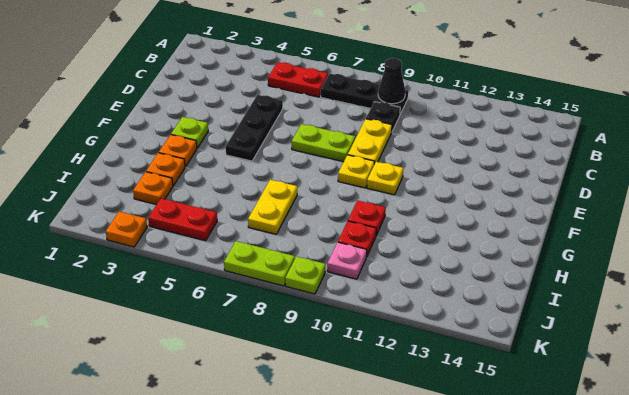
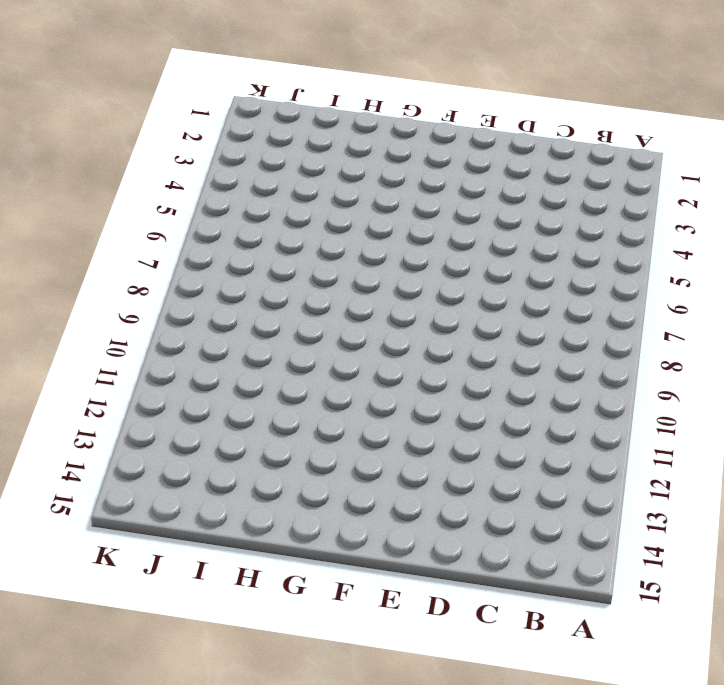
none -> red plate B5:B6 level 1
none -> black plate B7:B9 level 1
none -> black plate C9 level 1

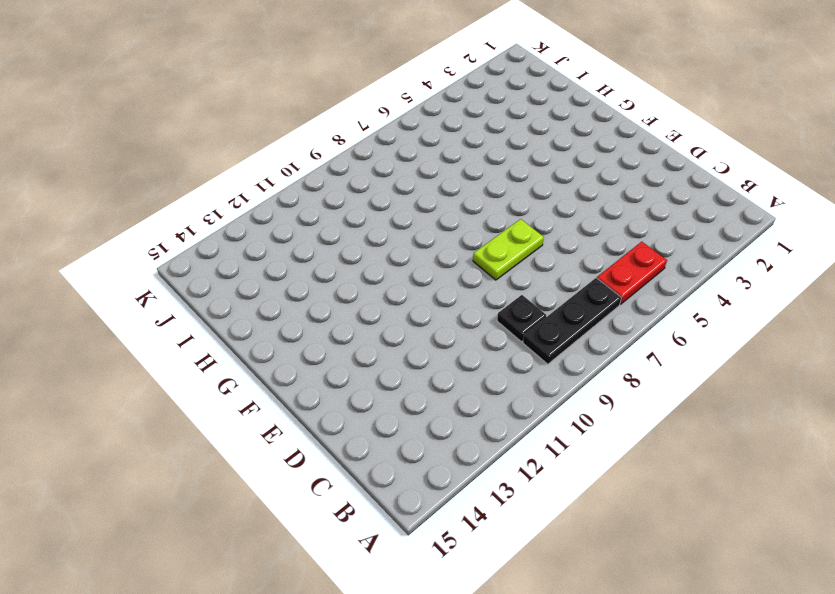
none -> black plate D5:F5 level 1
none -> yellow plate D9:E9 level 1
none -> lime plate F3 level 1

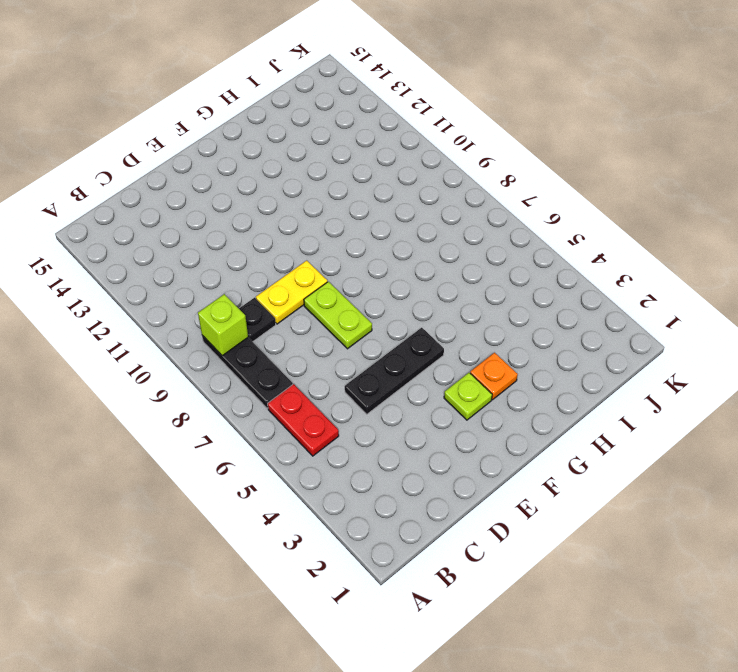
lime brick B9 level 2 -> black cone B9 level 2
none -> yellow plate F9 level 1
none -> yellow plate F10 level 1
none -> orange plate H3 level 1

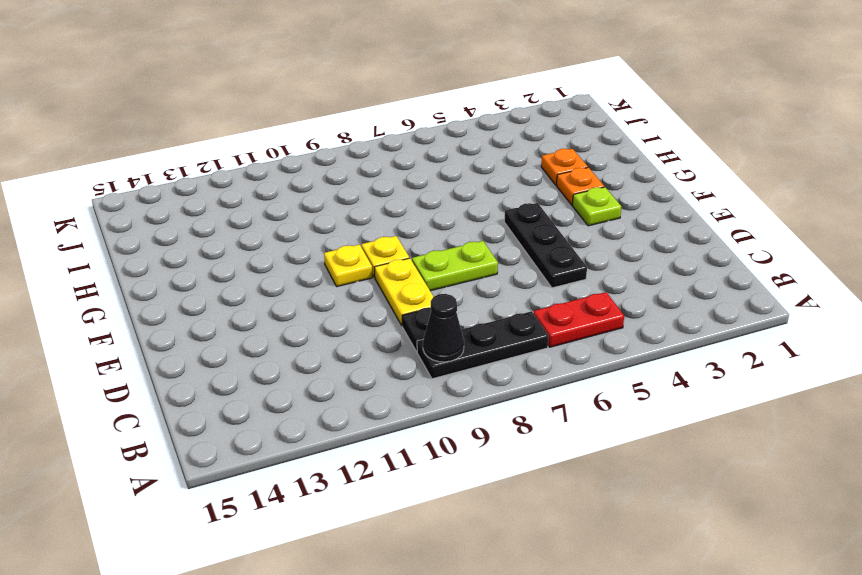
none -> yellow plate H7:I7 level 1
none -> red plate H10 level 1
none -> orange plate I3 level 1

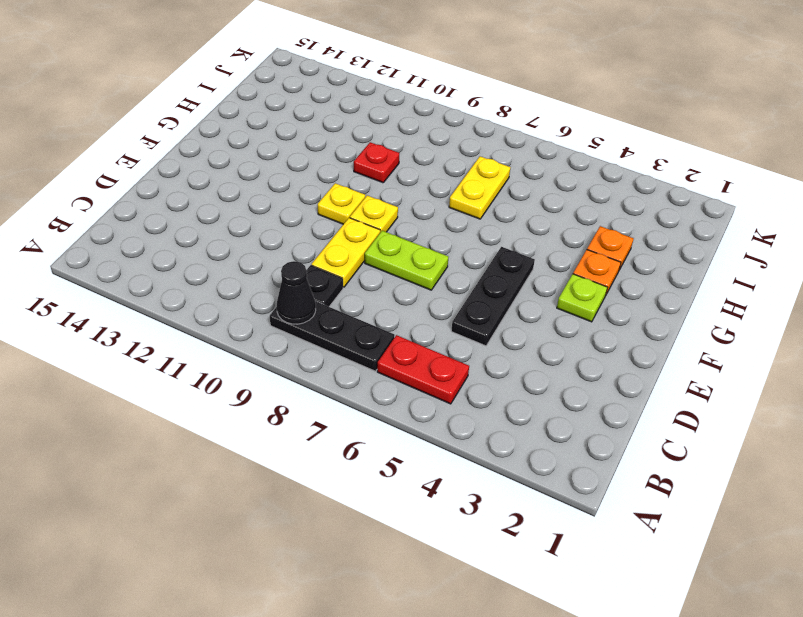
none -> orange plate I3 level 1
none -> red plate I10 level 1
none -> red plate J4:J5 level 1

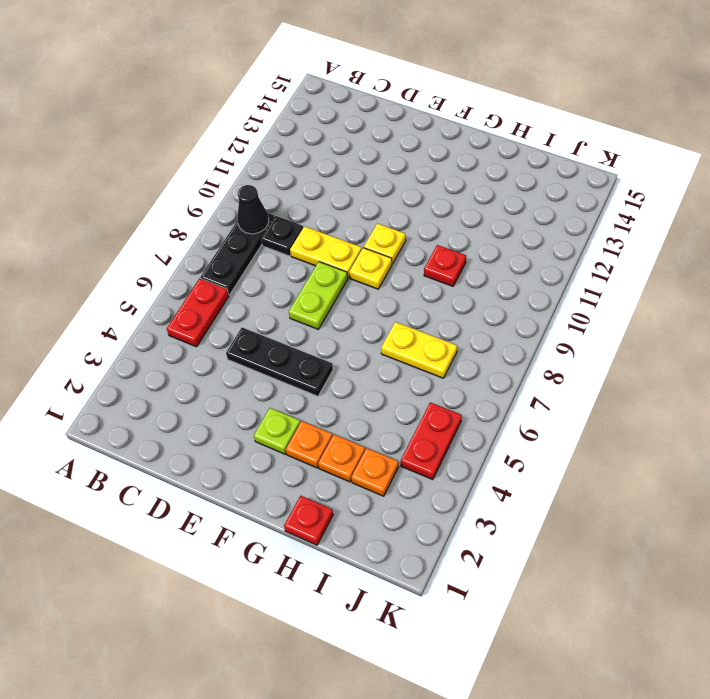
red plate H1 level 1 -> red plate I10 level 1
none -> pink plate J10 level 1
none -> orange plate K3 level 1
none -> lime plate K7:K8 level 1

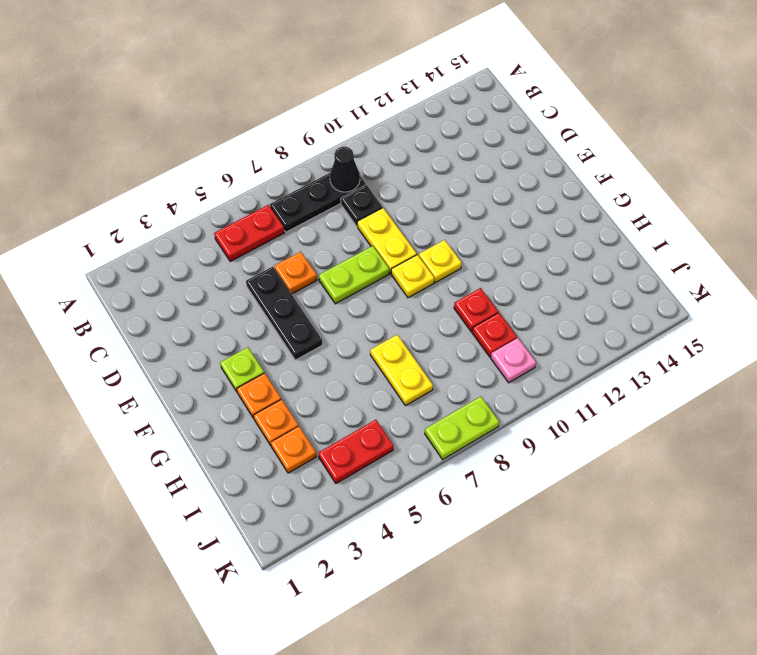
orange plate D6 level 1 -> orange plate K3 level 1
none -> lime plate K9 level 1

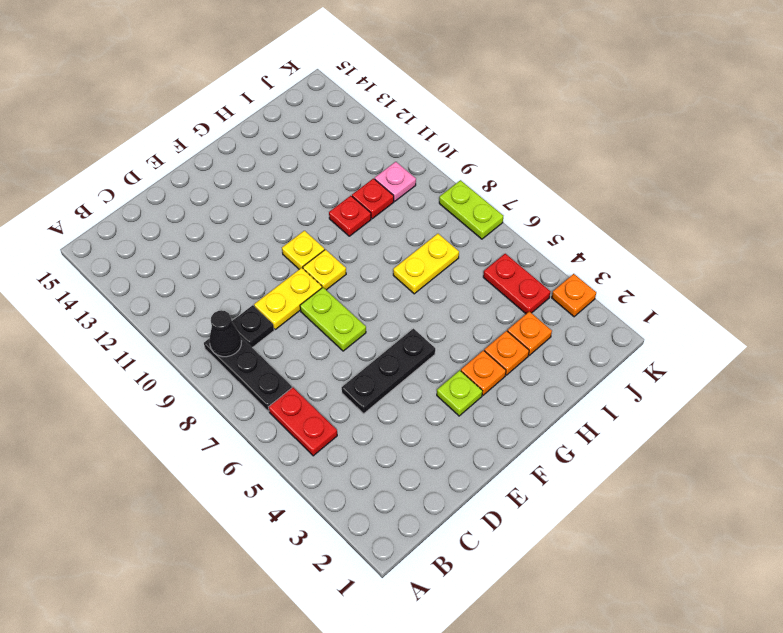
none -> lime plate K9 level 1

